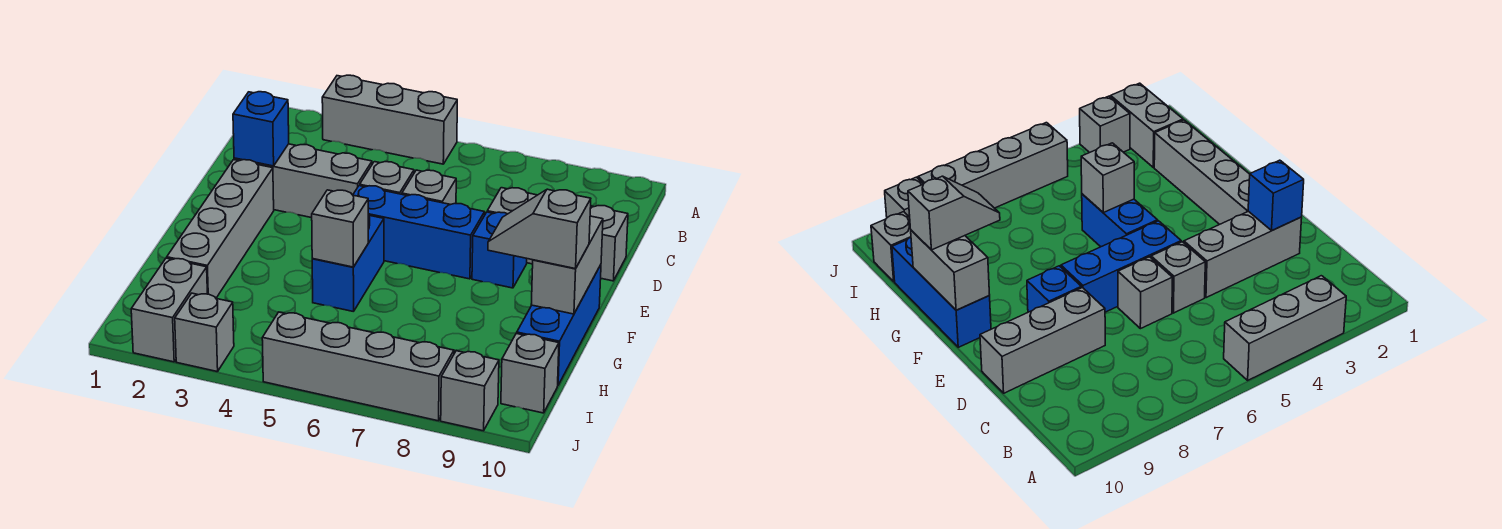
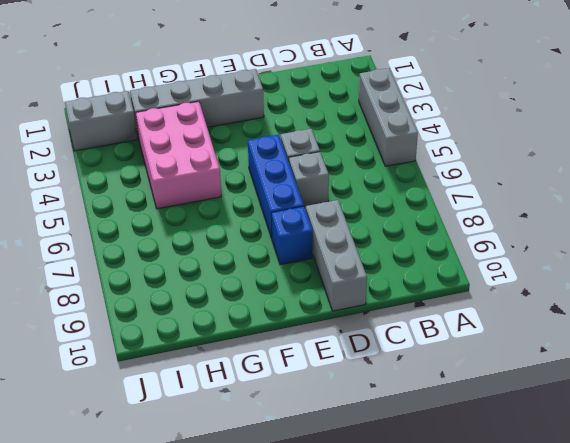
pink brick G3:H5 level 1 -> blue brick F5:G5 level 1
none -> grey brick D2:D4 level 1
none -> blue brick F10:H10 level 1
none -> grey brick I10 level 1

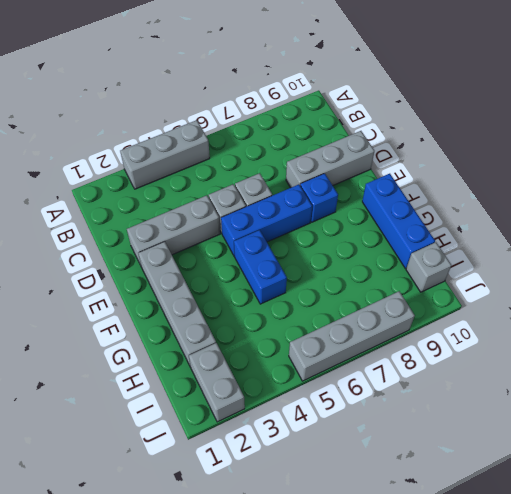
none -> grey brick J3 level 1
none -> grey brick J9 level 1
none -> blue brick D2 level 2

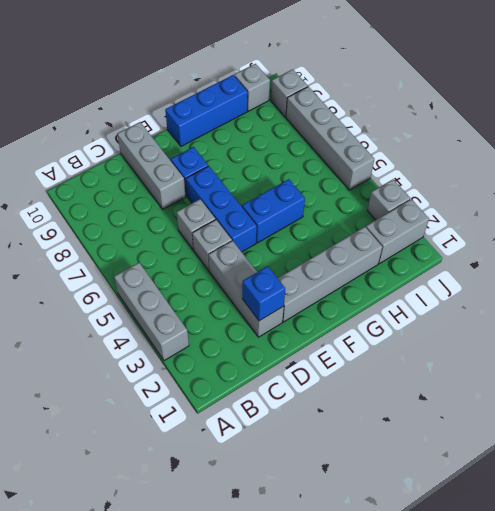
none -> grey brick F10:G10 level 2
none -> grey brick G5 level 2
none -> grey slope G9:G10 level 3 top 10

